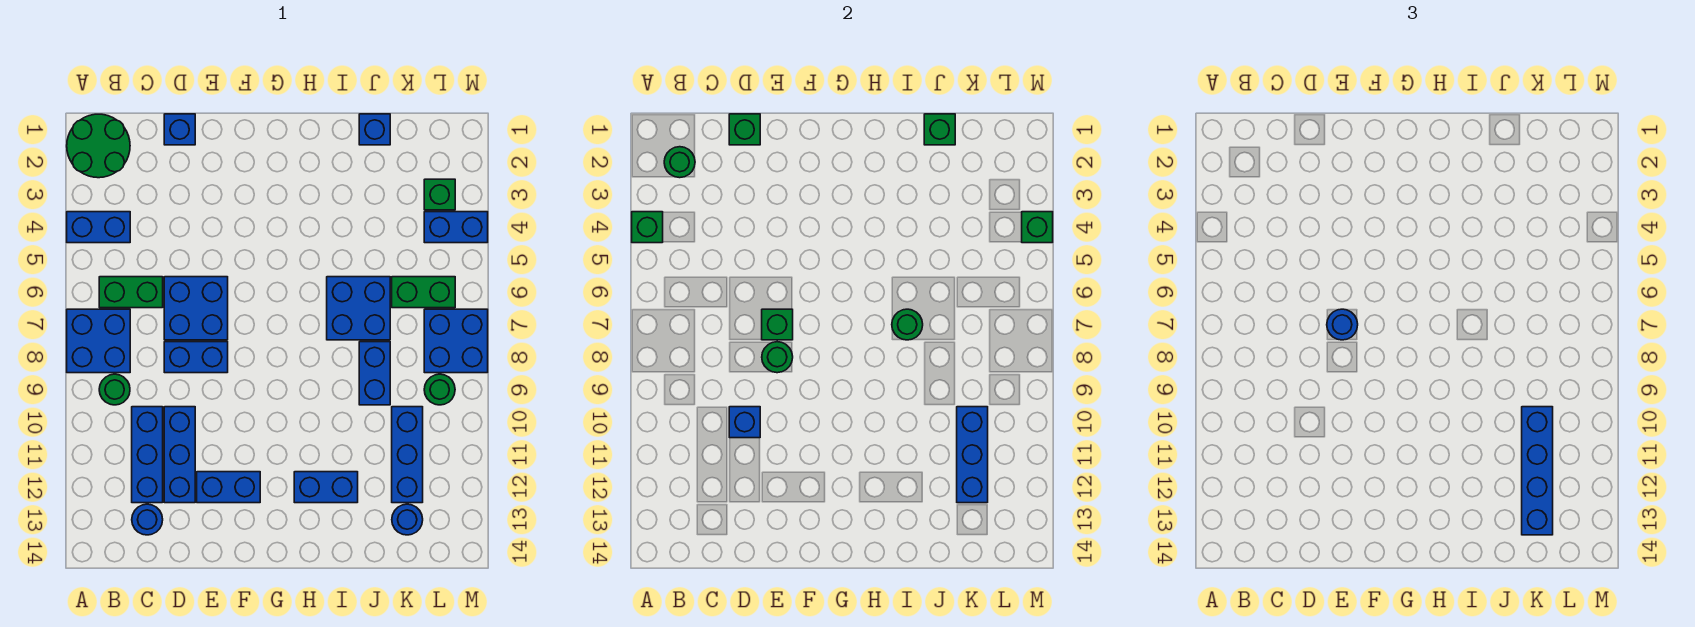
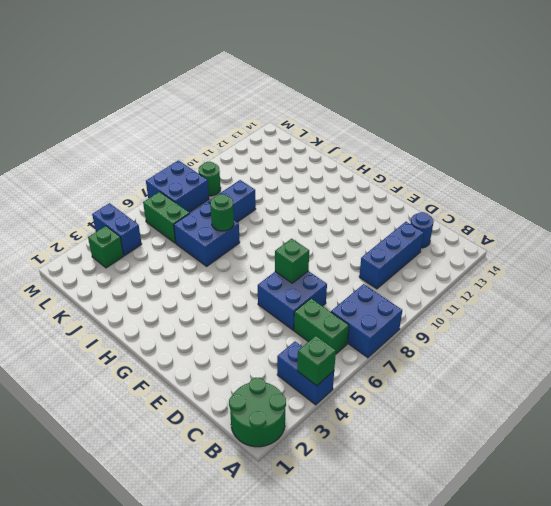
none -> green round brick B9 level 1
none -> blue brick D1 level 1
none -> blue brick D8:E8 level 1
none -> blue brick D10:D12 level 1

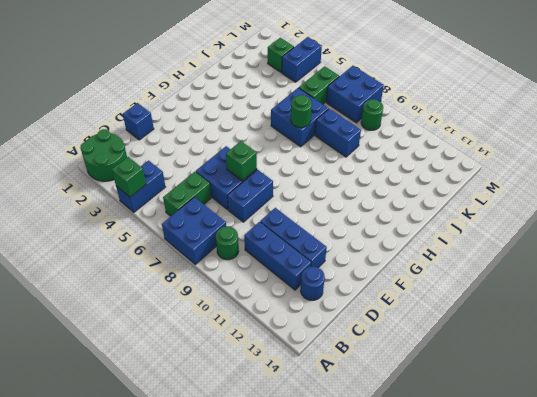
none -> blue brick E12:F12 level 1
none -> blue brick H12:I12 level 1
none -> blue brick J1 level 1
none -> blue brick K10:K12 level 1

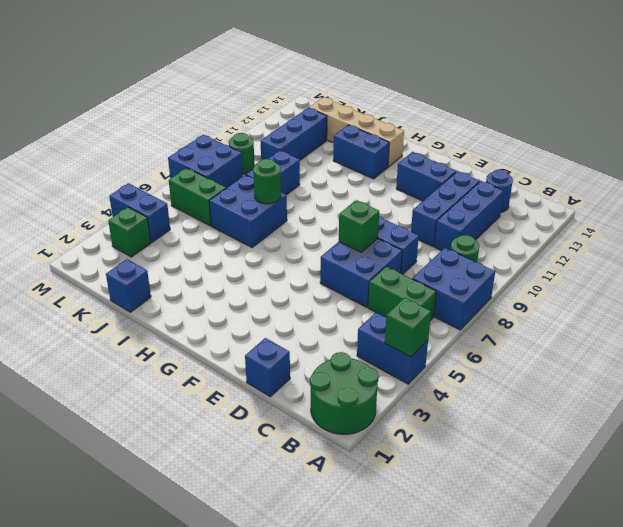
tan brick H13:K13 level 1 -> blue round brick K13 level 1
none -> green round brick B2 level 2
none -> green brick D1 level 2
none -> blue brick D10 level 2
none -> green round brick E8 level 2

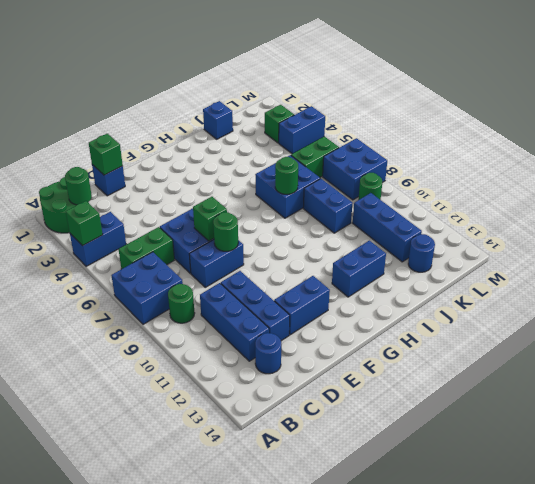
none -> blue brick D10 level 2
none -> green brick J1 level 2
none -> blue brick K10:K12 level 2
none -> green brick M4 level 2

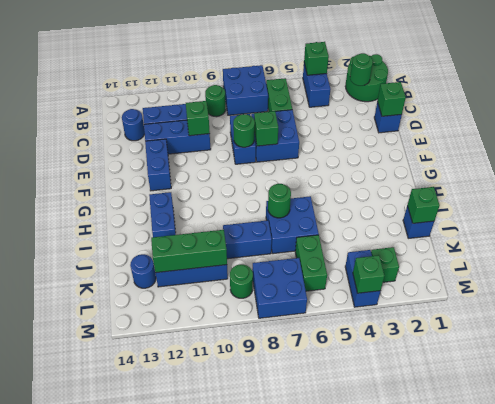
green brick D10 level 2 -> blue brick D10 level 2
green brick K10:K12 level 2 -> blue brick K10:K12 level 2
none -> blue round brick E7 level 3
none -> blue brick K10:K13 level 3

